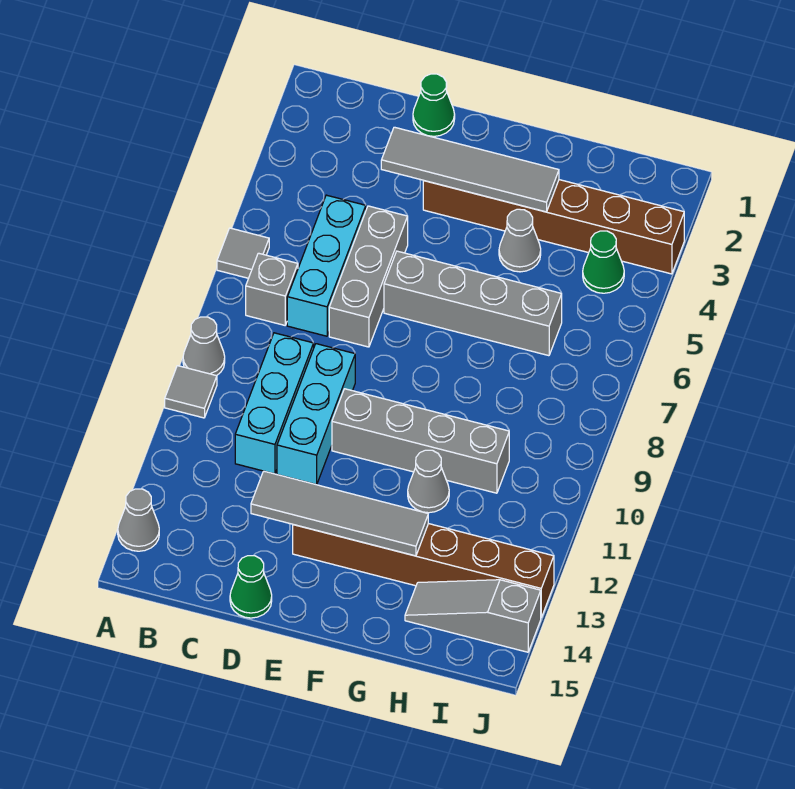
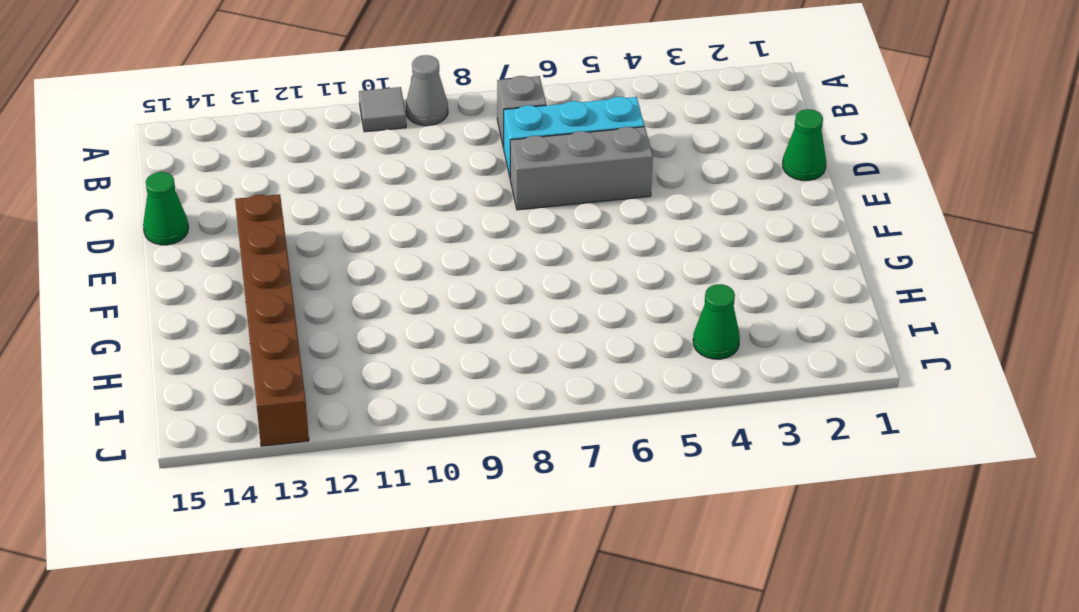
none -> grey tile A6 level 1
none -> grey cone A14 level 1
none -> cyan brick C9:C11 level 1

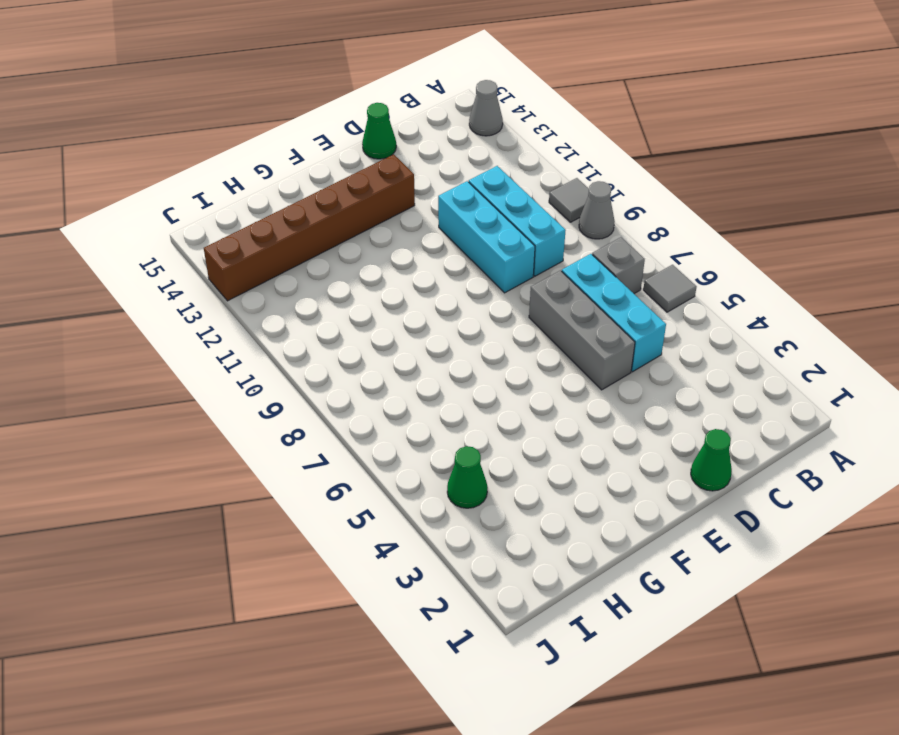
none -> brown brick E3:J3 level 1
none -> grey brick E6:H6 level 1
none -> grey brick E10:H10 level 1

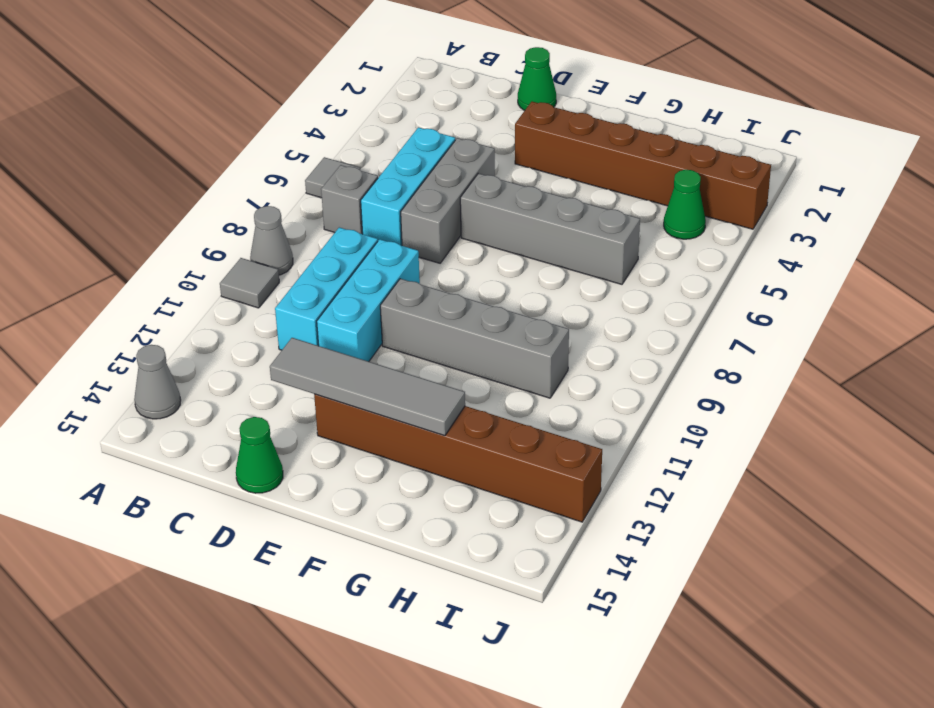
none -> grey cone G4 level 1
none -> grey cone G11 level 1
none -> grey slope H14:J14 level 1 top J

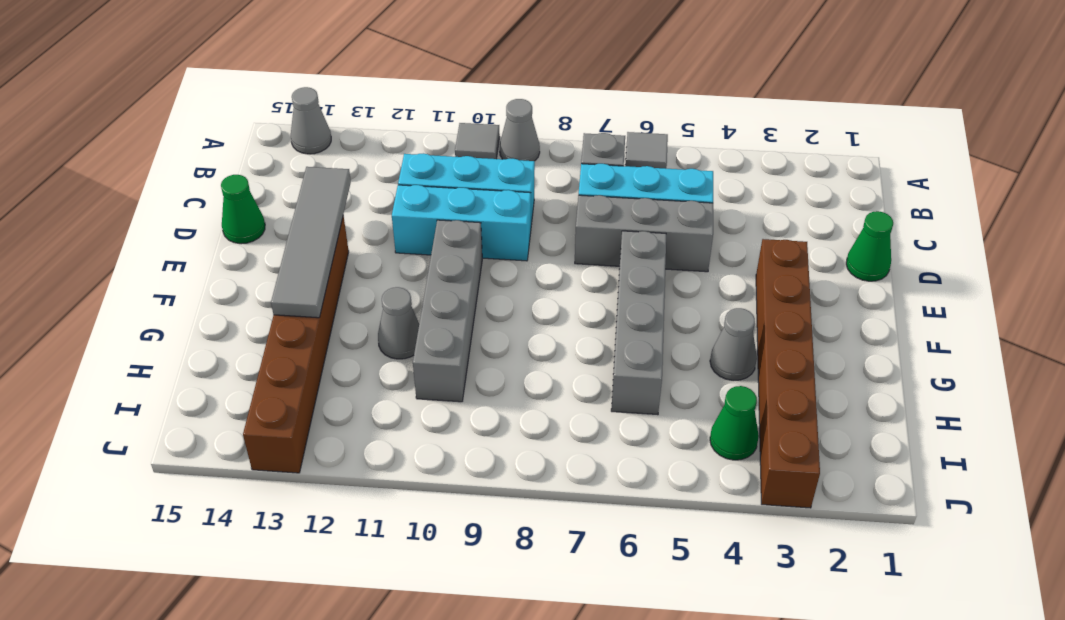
none -> grey slope H14:J14 level 1 top J
none -> grey tile D3:G3 level 2

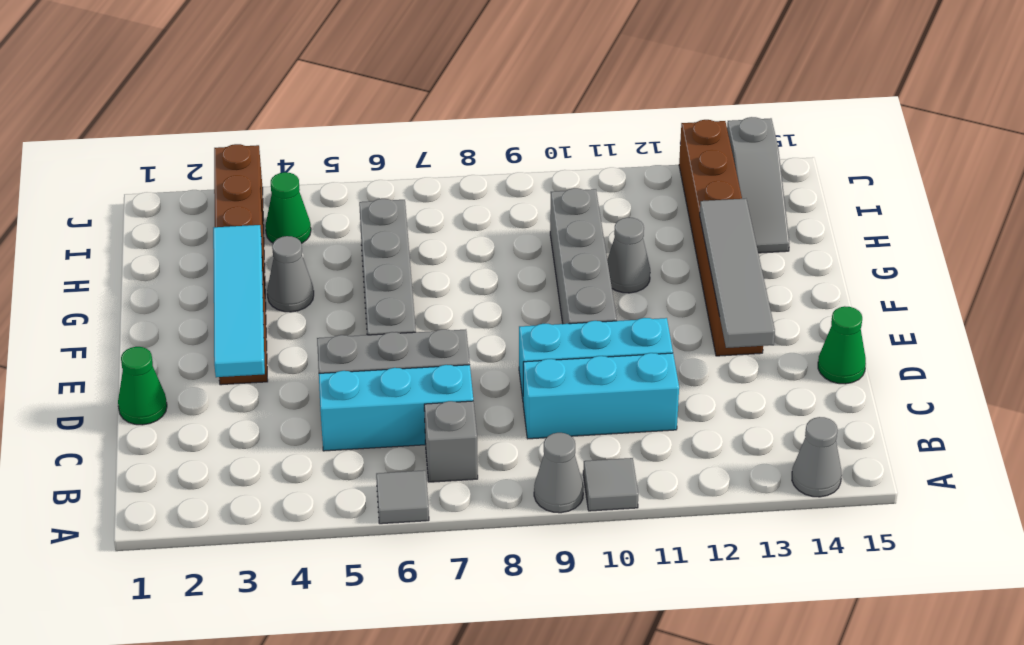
cyan tile D3:G3 level 2 -> grey tile D3:G3 level 2

